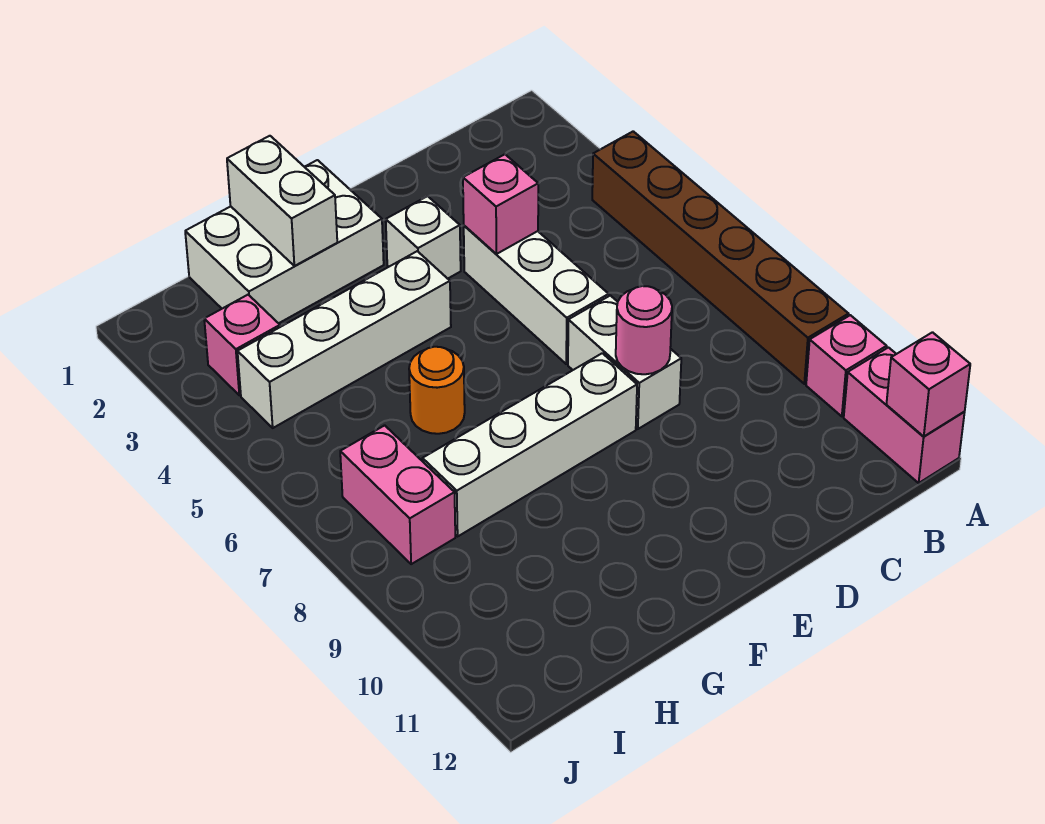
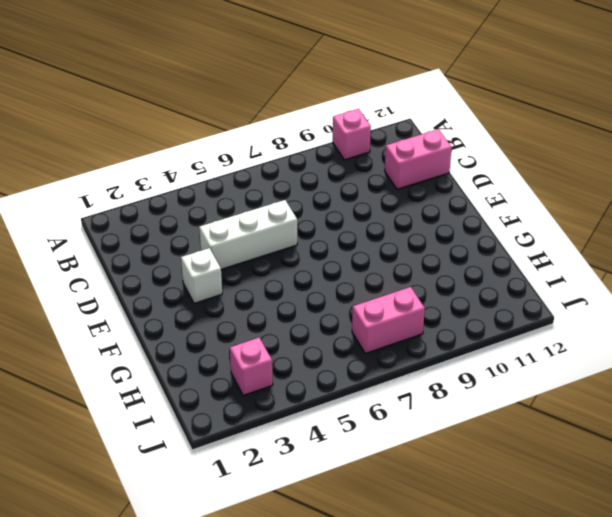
pink brick C11:C12 level 1 -> pink brick A11:A12 level 1
none -> brown brick A4:A9 level 1
none -> white brick D7:D8 level 1
none -> white brick E8:H8 level 1

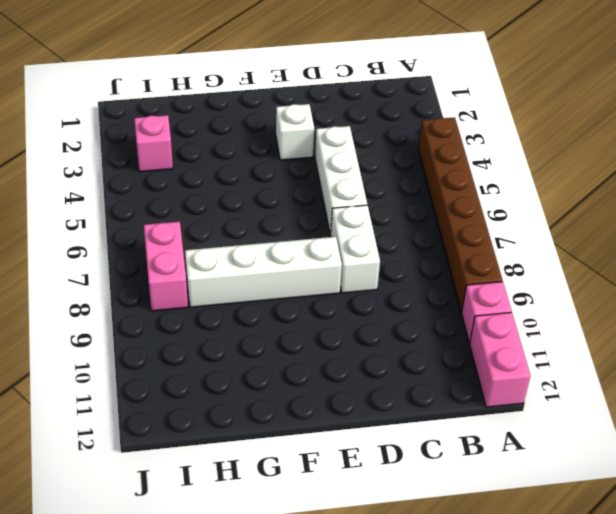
none -> white brick F1:H2 level 1
none -> white brick F4:I4 level 1
none -> orange round brick G6 level 1

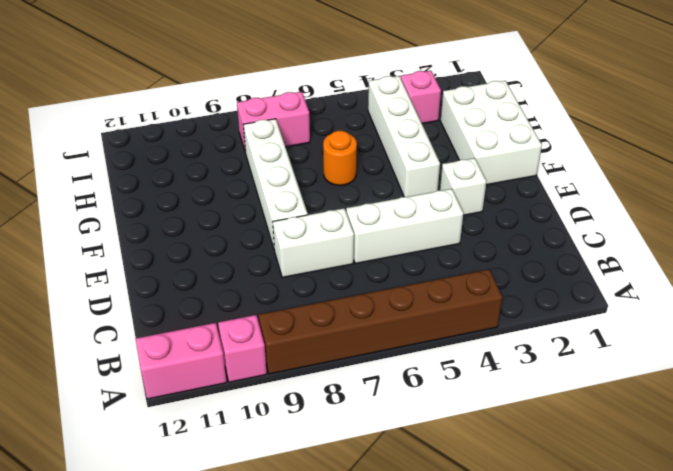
none -> pink brick A12 level 2
none -> pink brick D4 level 2
none -> pink round brick D8 level 2

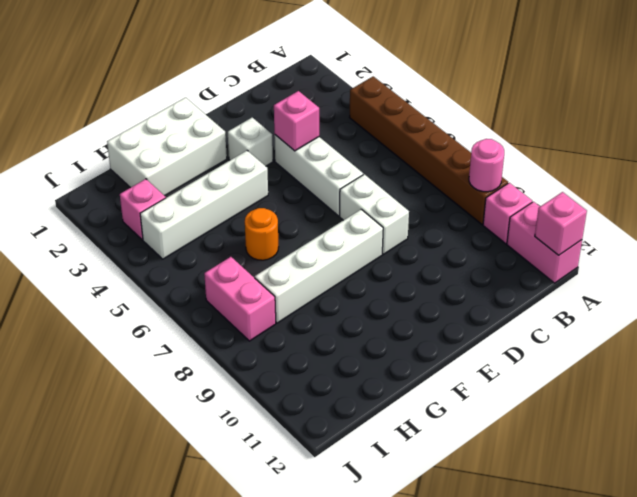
pink round brick A9 level 2 -> pink round brick D8 level 2
none -> white brick G1:G2 level 2

